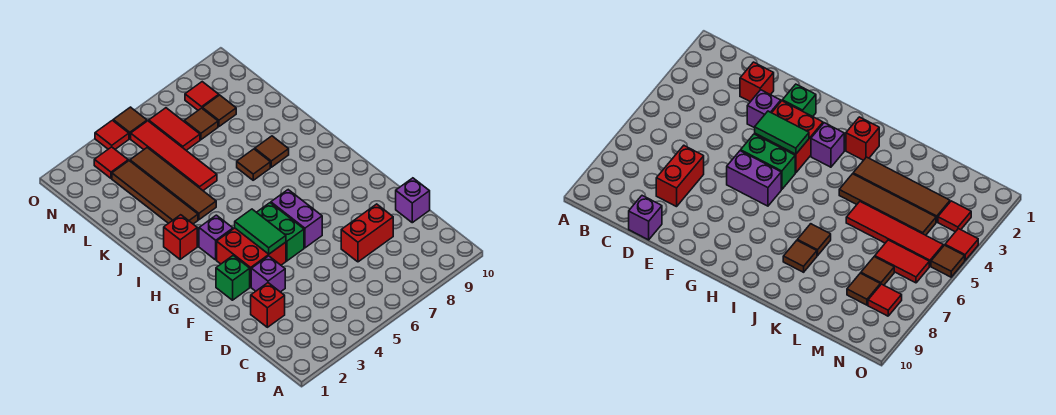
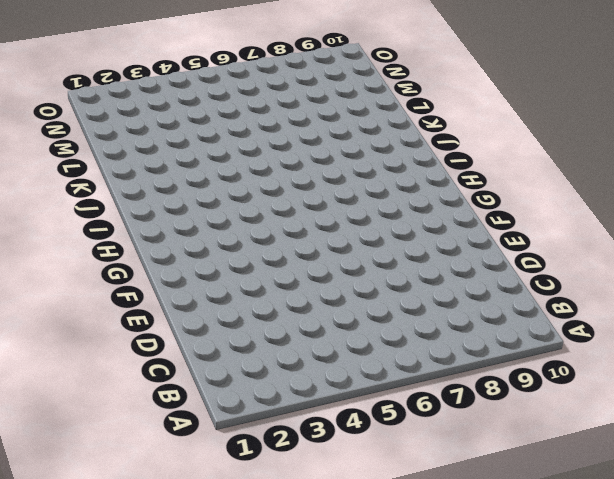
none -> red brick D2 level 1
none -> red brick D7:D8 level 1
none -> purple brick D10 level 1

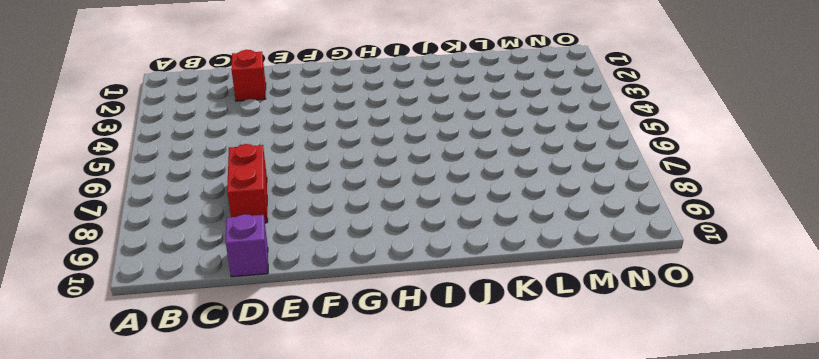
none -> purple brick E3 level 1
none -> green brick F2 level 1
none -> red brick F3:G4 level 1

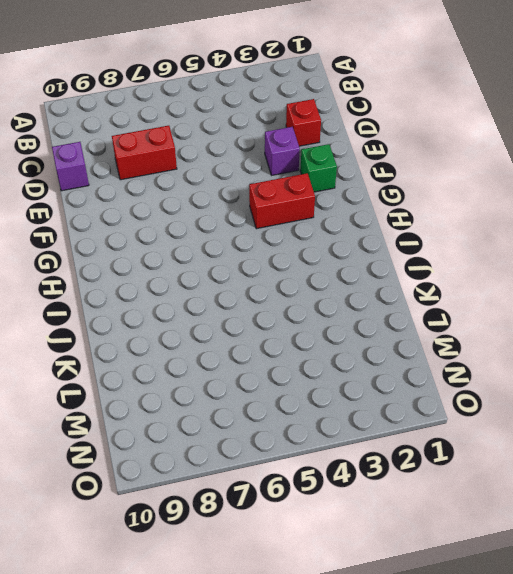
red brick G3:G4 level 1 -> red brick F3:G4 level 1
none -> green brick F5:G5 level 1
none -> purple brick F6:G6 level 1
none -> purple brick H3 level 1

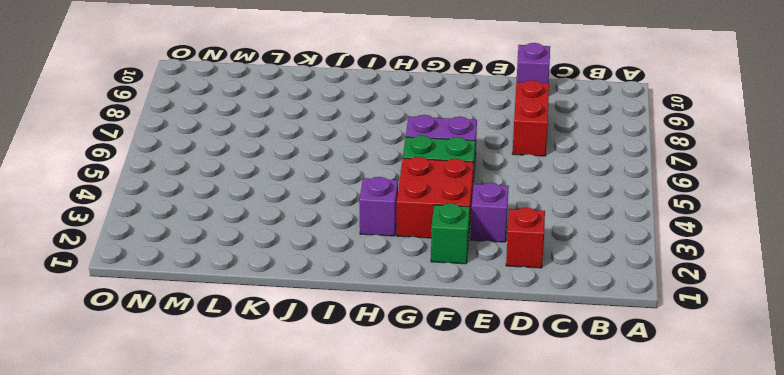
none -> red brick I2 level 1
none -> brown tile J3:M3 level 1
none -> brown tile J4:M4 level 1

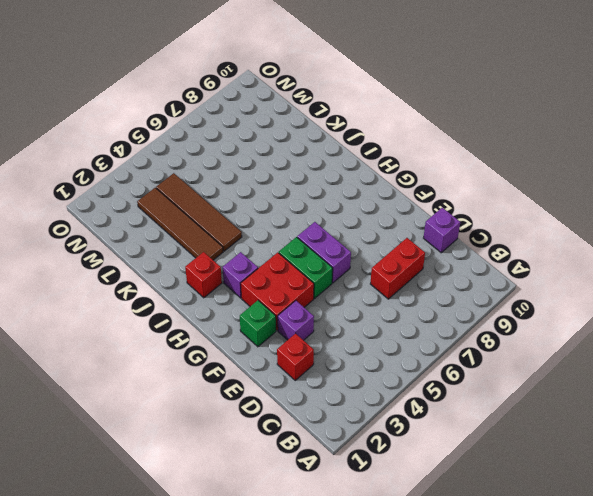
none -> brown tile J7 level 1
none -> brown tile J8 level 1
none -> red tile K5:N5 level 1

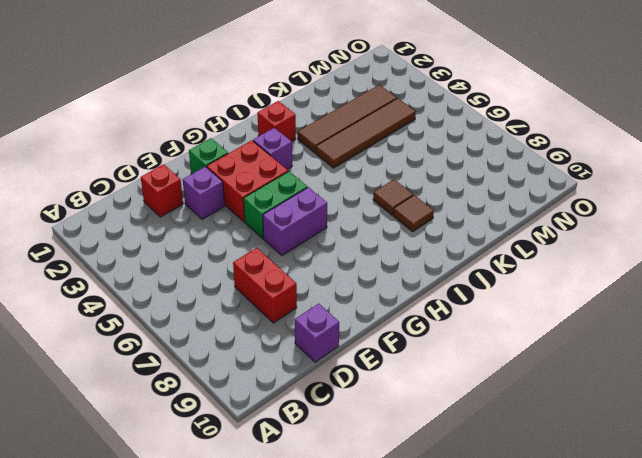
none -> red tile K5:N5 level 1
none -> red tile M6:N6 level 1
none -> brown tile M7 level 1

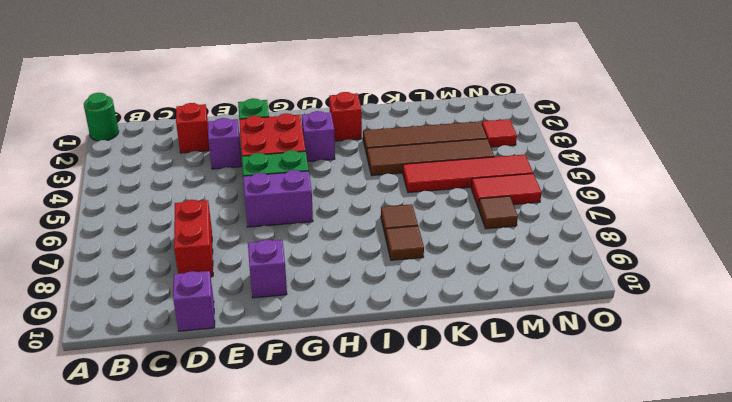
green round brick A1 level 1 -> none
purple brick F9 level 1 -> none
none -> brown tile M8 level 1
none -> red tile N8 level 1
none -> red tile O4 level 1

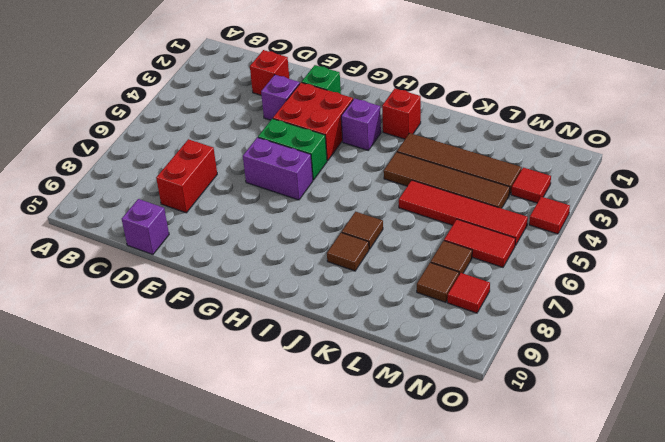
none -> brown tile O5 level 1
none -> green tile F4:G4 level 2

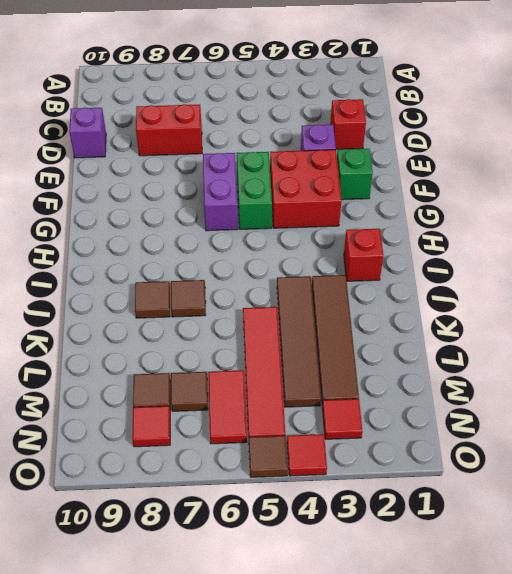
none -> purple brick H3 level 1
none -> green tile F4:G4 level 2

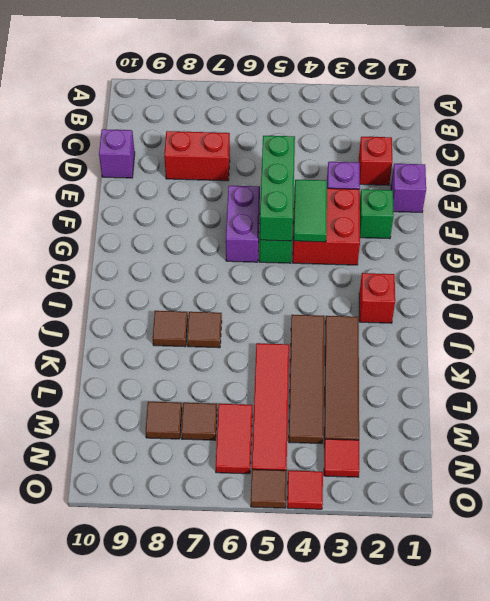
purple brick E1 level 1 -> purple brick H3 level 1
green brick E5:G5 level 2 -> none
none -> red tile N8 level 1

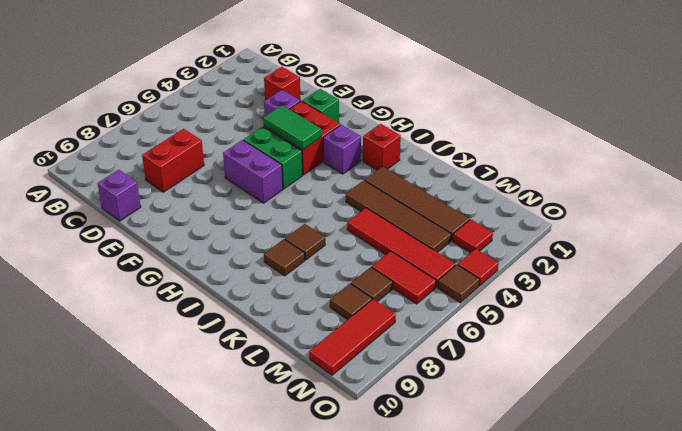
red tile N8:N10 level 1 -> red tile N8 level 1

